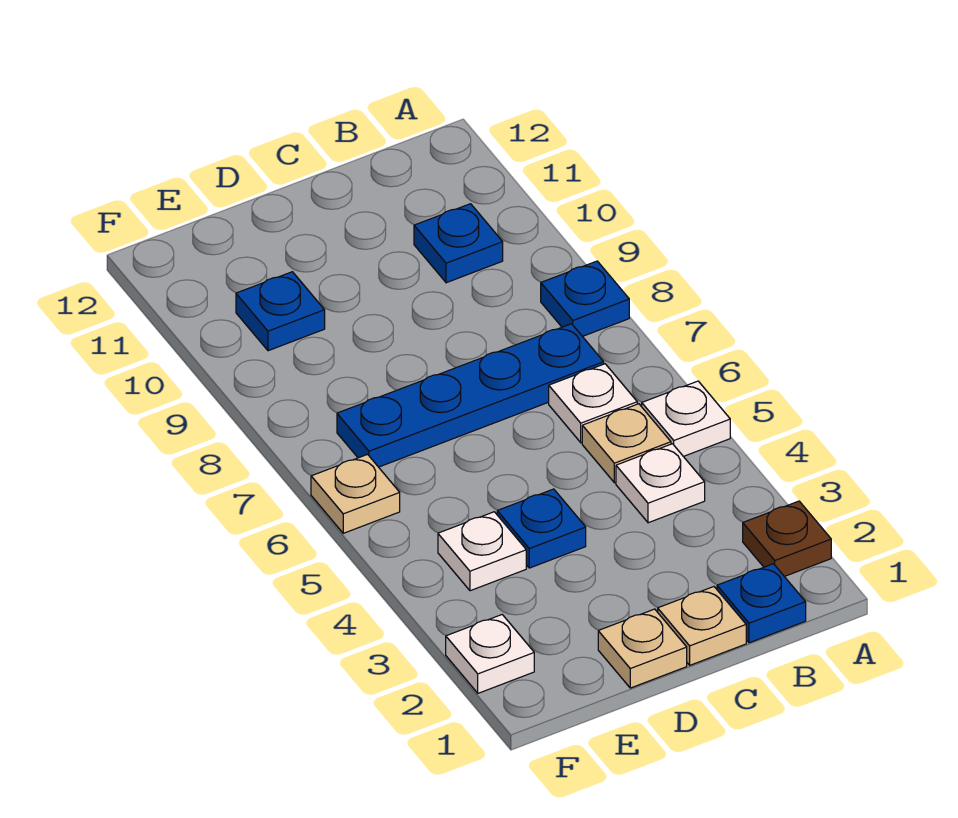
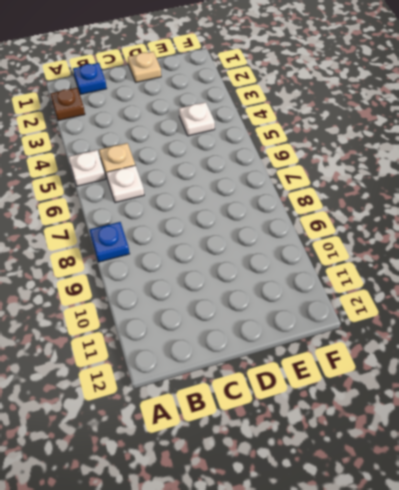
none -> white plate B4 level 1
none -> blue plate B7:E7 level 1
none -> blue plate B10 level 1

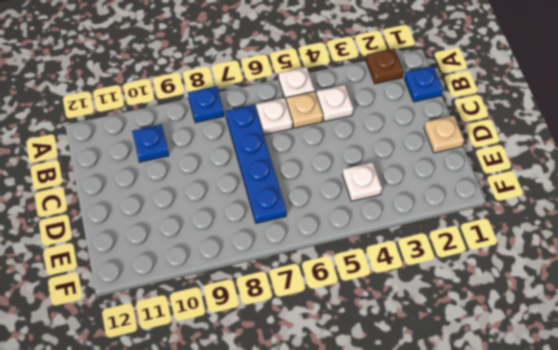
none -> tan plate C1 level 1
none -> blue plate D4 level 1
none -> blue plate E10 level 1

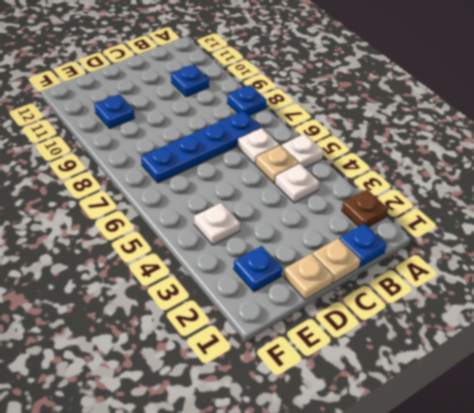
blue plate E2 level 1 -> blue plate D4 level 1
none -> white plate F2 level 1
none -> tan plate F6 level 1

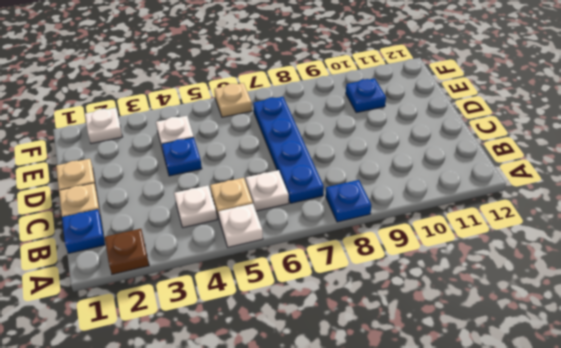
none -> blue plate B10 level 1

